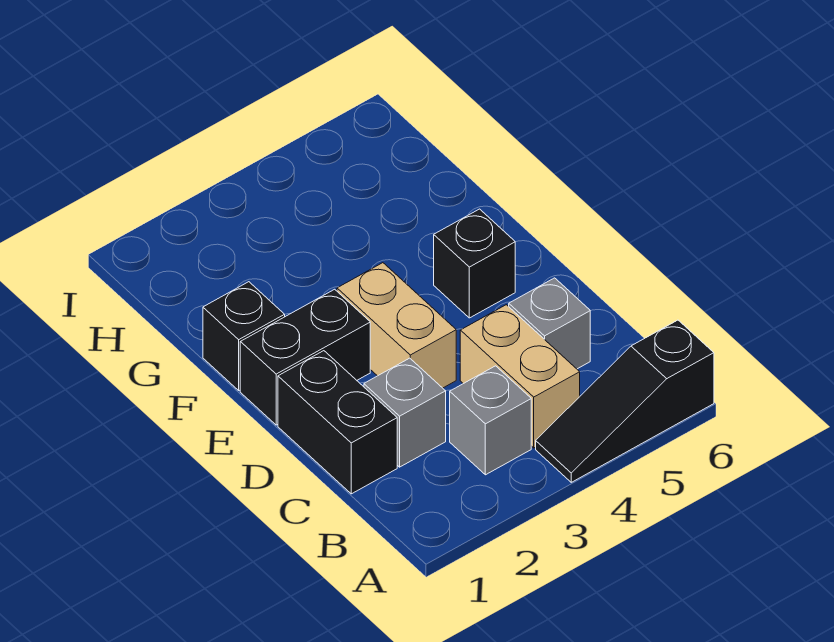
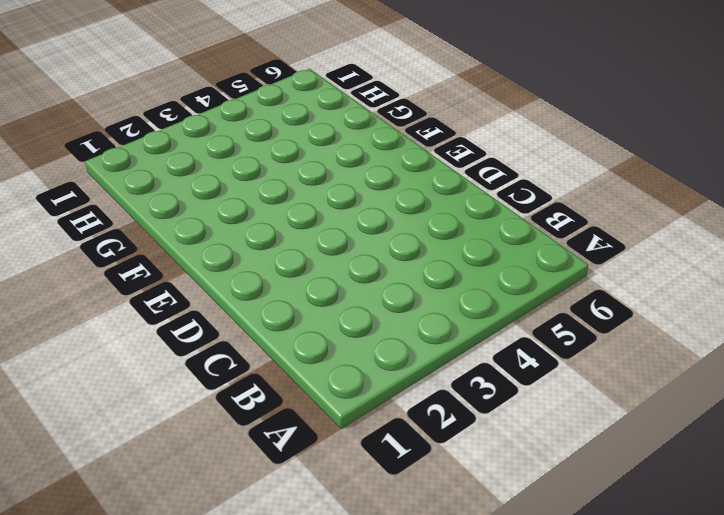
none -> black slope A4:A6 level 1 top 6
none -> grey brick B3 level 1

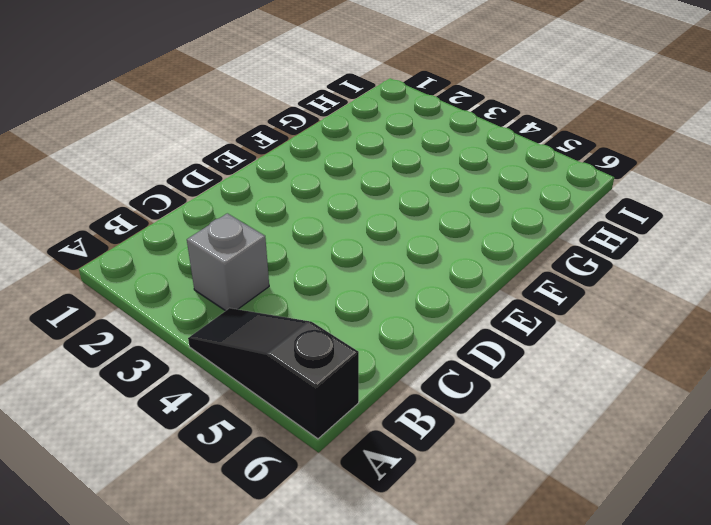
none -> tan brick B4:C4 level 1
none -> black brick C1:D1 level 1

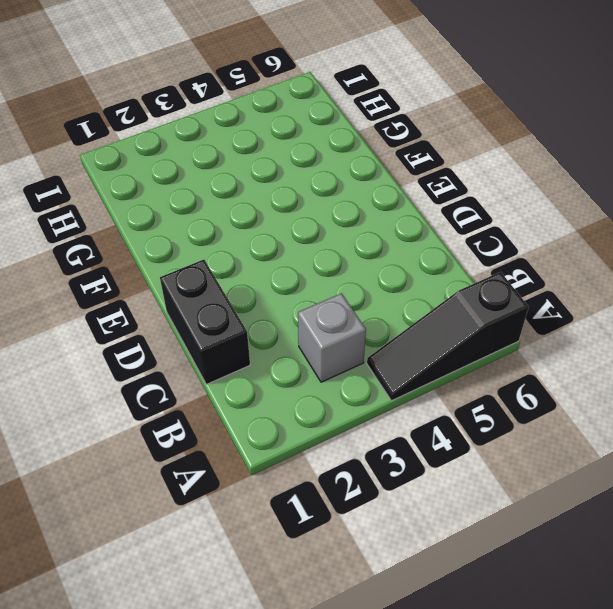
none -> tan brick B4:C4 level 1
none -> grey brick C2 level 1

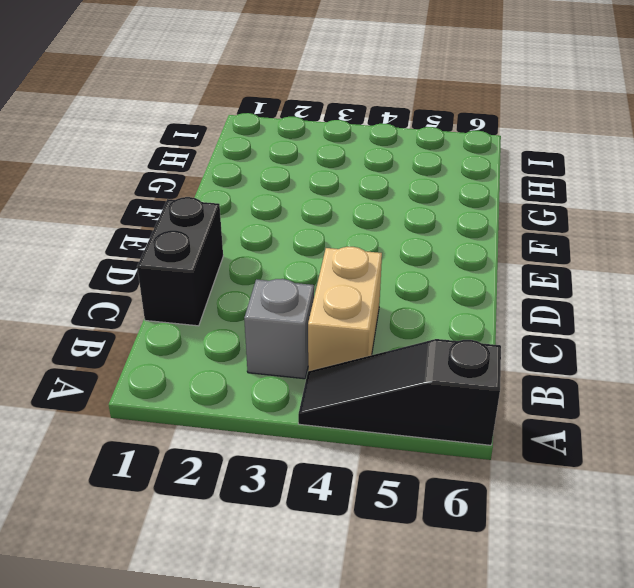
none -> grey brick C2 level 1
none -> grey brick C5 level 1

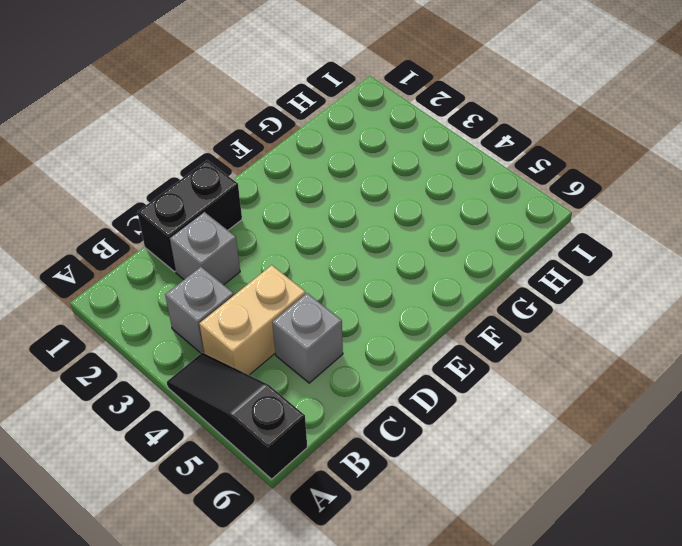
none -> tan brick D3:E3 level 1
none -> black brick E1:E2 level 1

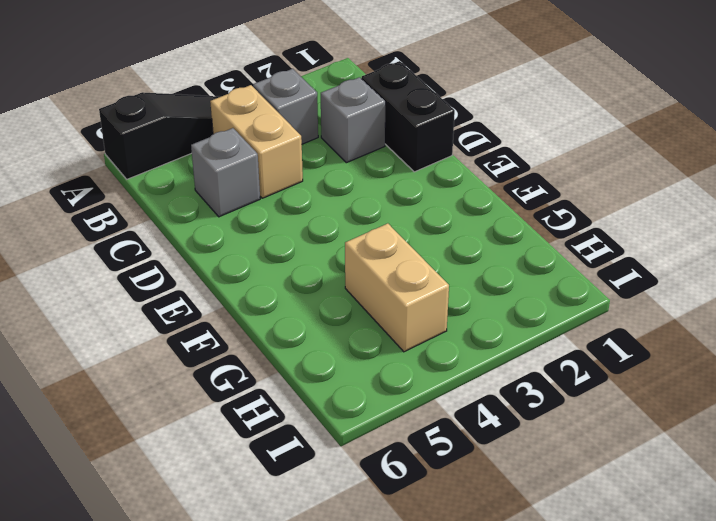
tan brick G4:H4 level 1 -> tan brick D3:E3 level 1
none -> black brick E1:E2 level 1
none -> black brick E5 level 1

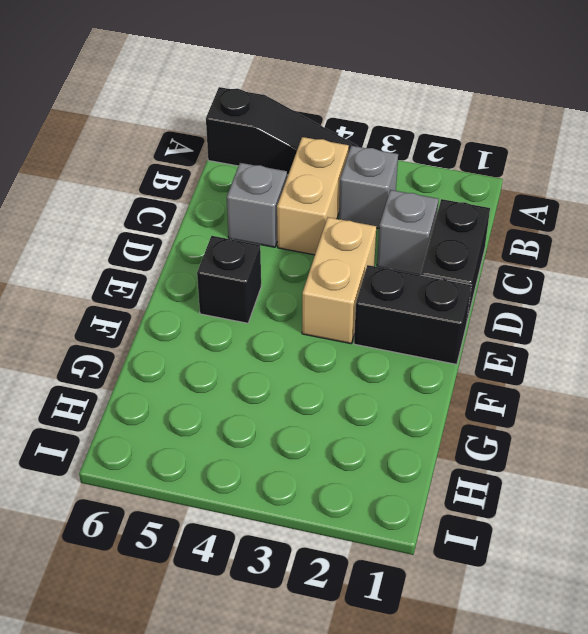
none -> black brick F1 level 1

